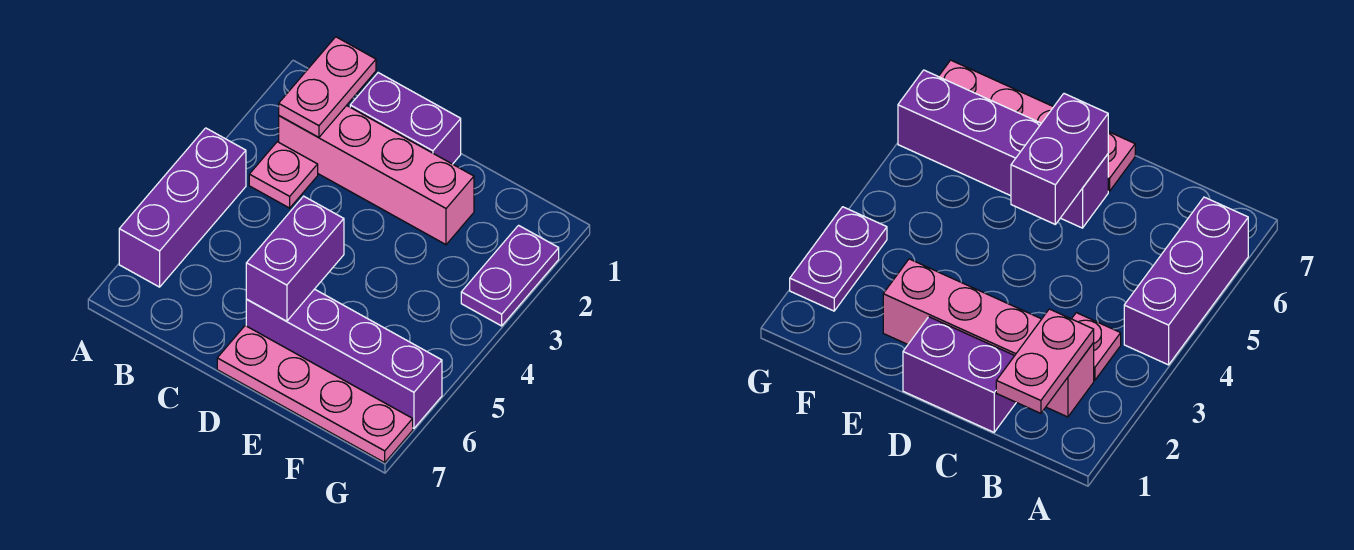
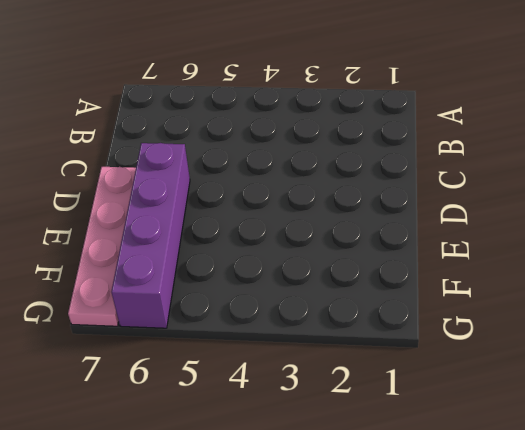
none -> purple brick A4:A6 level 1
none -> pink brick B2:E2 level 1

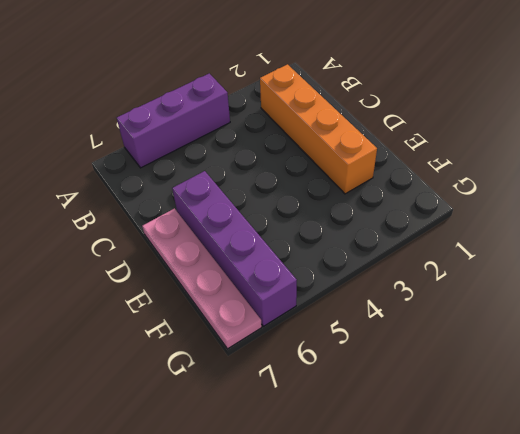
orange brick B2:E2 level 1 -> pink brick B2:E2 level 1
none -> pink plate B3 level 1
none -> purple brick C1:D1 level 1

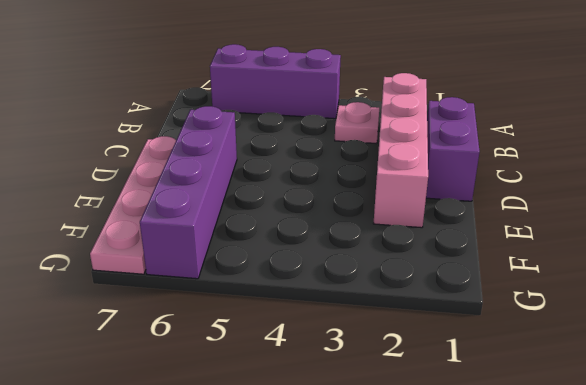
none -> purple plate G2:G3 level 1
none -> pink plate B1:B2 level 2

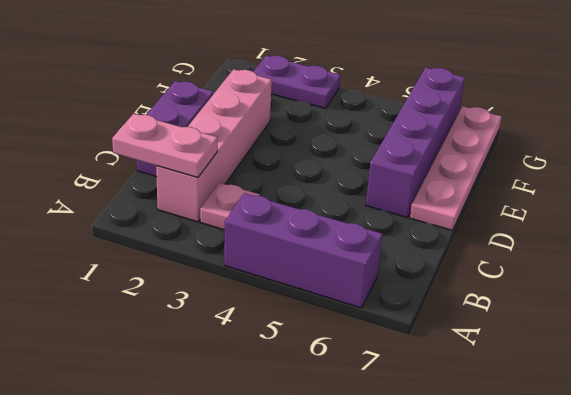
none -> purple brick D5:D6 level 2

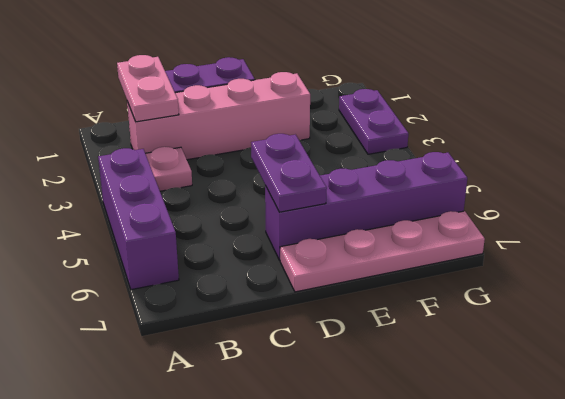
purple plate D5:D6 level 2 -> purple brick D5:D6 level 2

